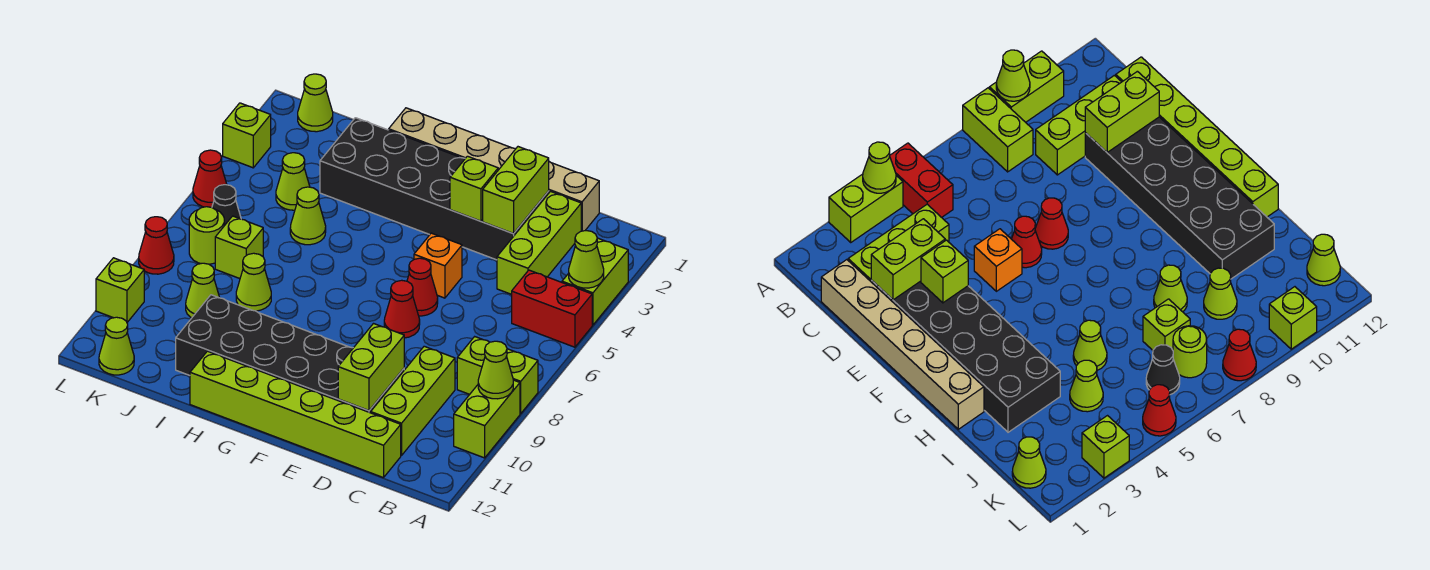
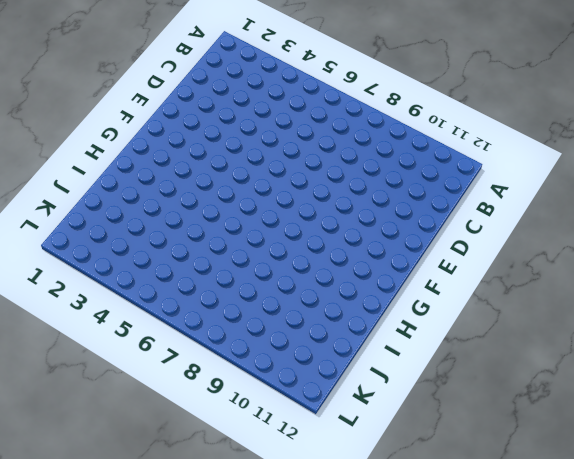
none -> lime brick A3:A4 level 1
none -> red brick A5:B5 level 1
none -> lime brick A8:B8 level 1
none -> lime brick A9:A10 level 1

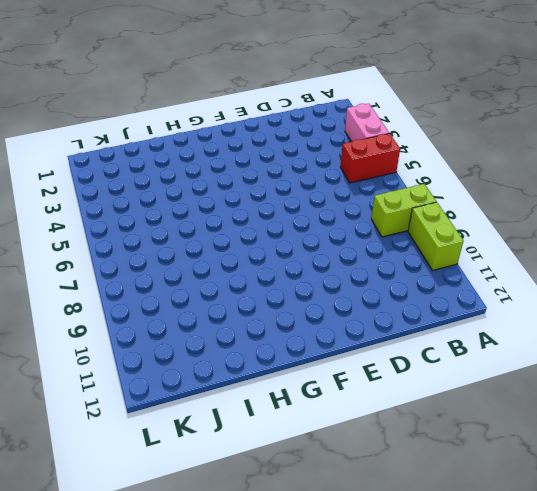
pink brick A3:A4 level 1 -> lime brick A3:A4 level 1
none -> tan brick C1:H1 level 1
none -> lime brick C2:C4 level 1
none -> lime brick C9:C11 level 1
none -> lime brick C12:H12 level 1

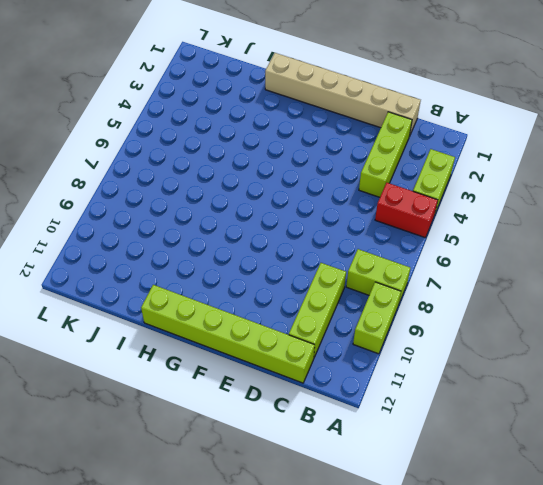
none -> black brick D2:I3 level 1
none -> black brick D10:I11 level 1
none -> orange brick E5 level 1
none -> red cone E6 level 1

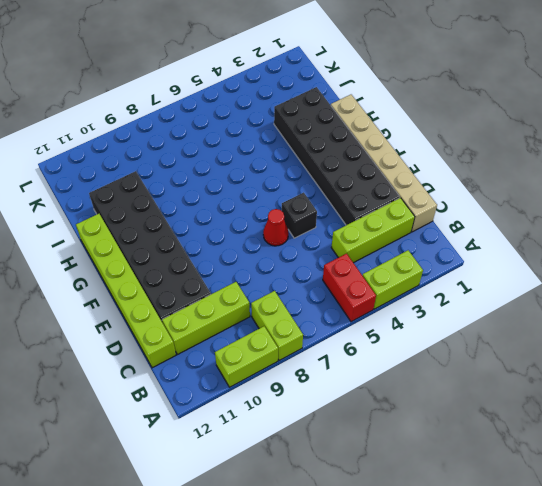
black brick E5 level 1 -> orange brick E5 level 1
none -> red cone E7 level 1
none -> lime cone I5 level 1
none -> lime cone I8 level 1
none -> lime cone J4 level 1

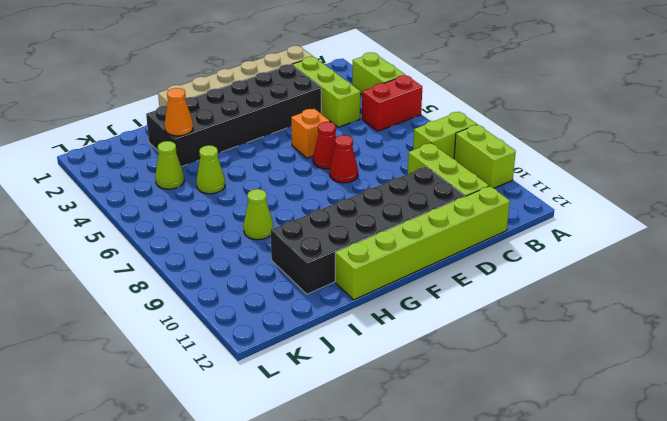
orange cone I3 level 2 -> none
none -> lime brick J7 level 1
none -> lime cone J9 level 1
none -> lime cone K1 level 1
none -> black cone K6 level 1

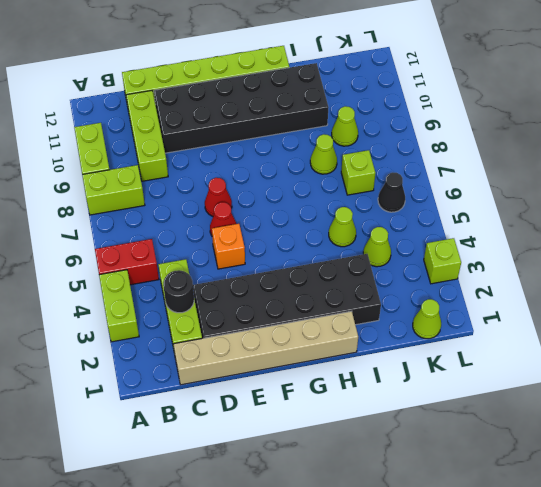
black round brick C3 level 2 -> none
none -> lime round brick K7 level 1
none -> lime cone K12 level 1
none -> red cone L5 level 1
none -> red cone L8 level 1

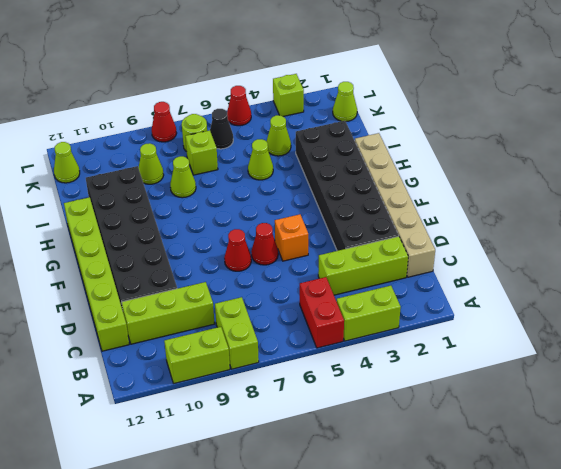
none -> lime brick L10 level 1
none -> lime cone A4 level 2
none -> lime cone A9 level 2
none -> lime brick D2:D3 level 2

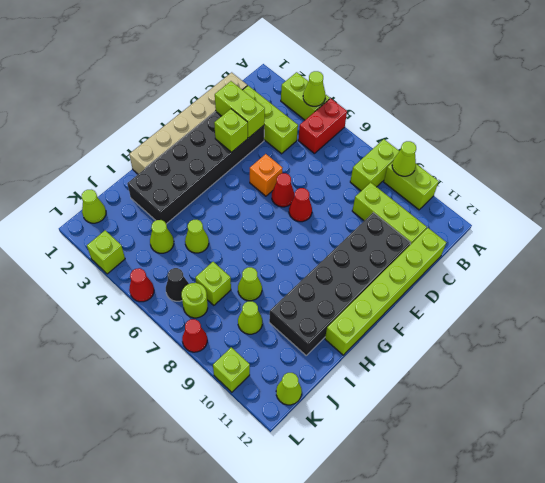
none -> lime brick D10:D11 level 2

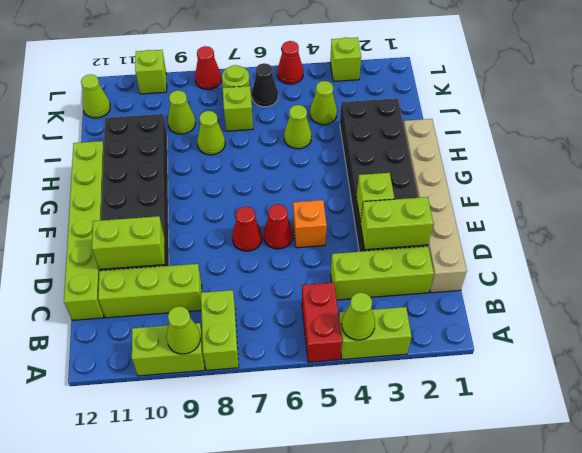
none -> lime cone K1 level 1

